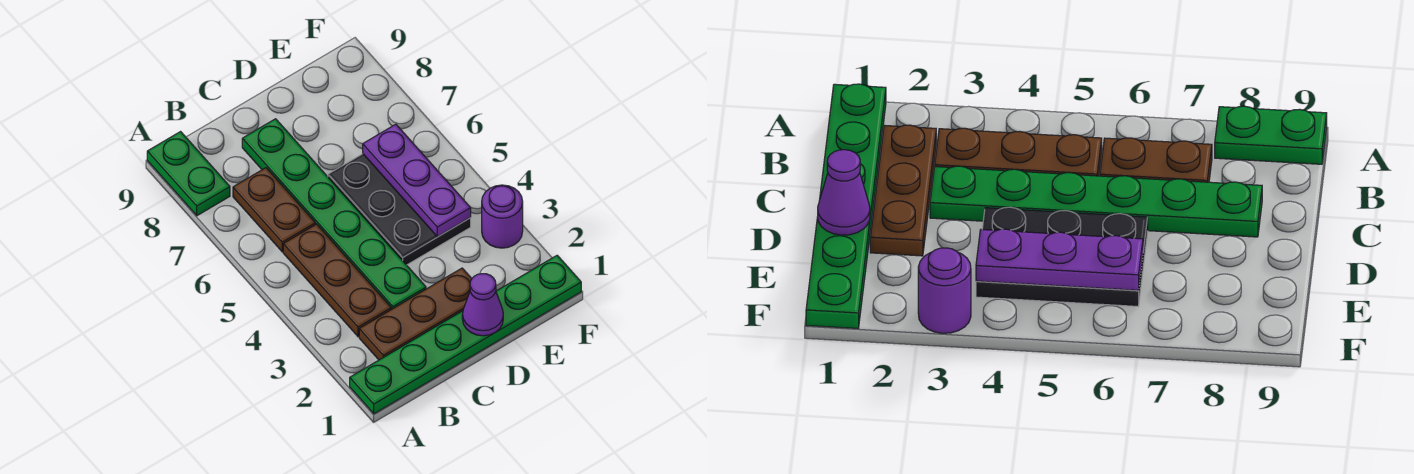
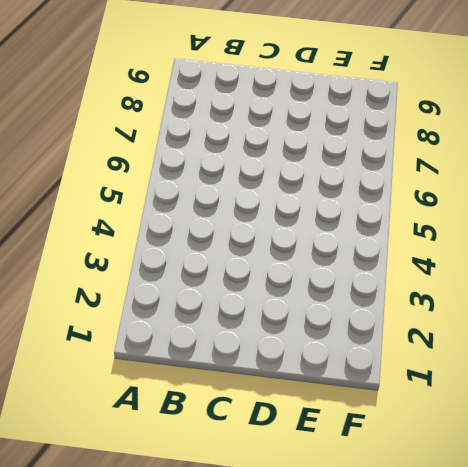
none -> green plate A1:F1 level 1
none -> green plate A8:A9 level 1

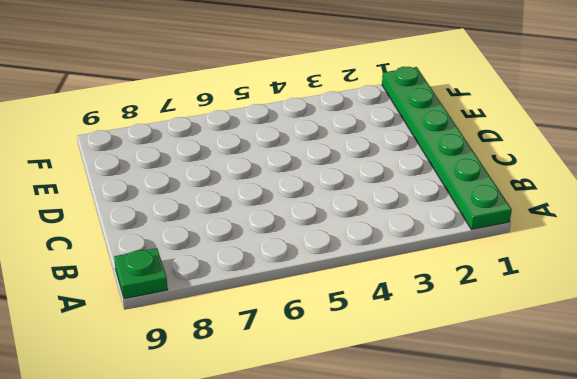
green plate A9 level 1 -> green plate A8:A9 level 1
none -> brown plate B2:D2 level 1
none -> brown plate B3:B5 level 1

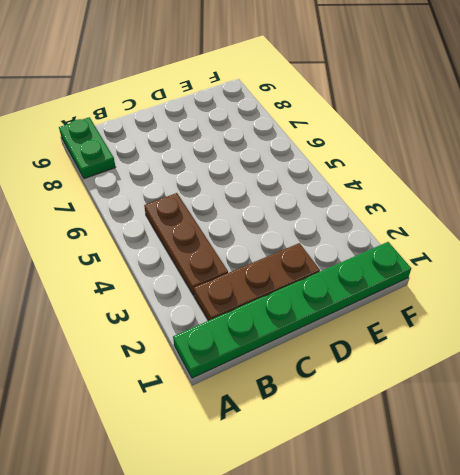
none -> brown plate B6:B7 level 1
none -> green plate C3:C8 level 1

